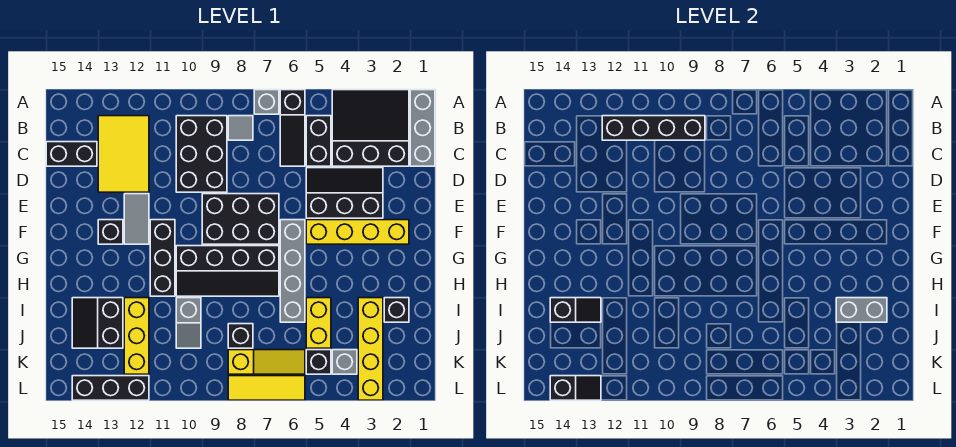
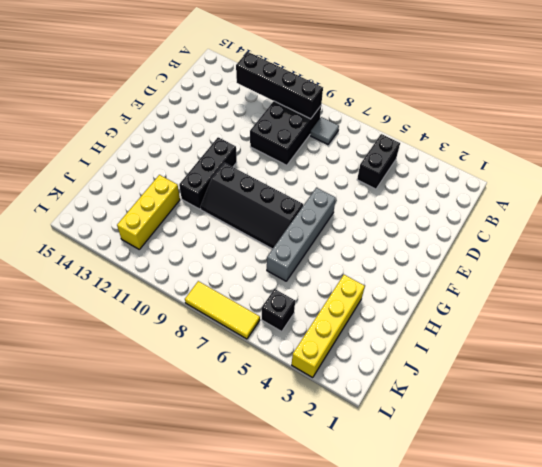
none -> grey brick A1:C1 level 1
none -> black slope A2:C4 level 1 top C
none -> black slope A6:C6 level 1 top A
none -> grey brick A7 level 1

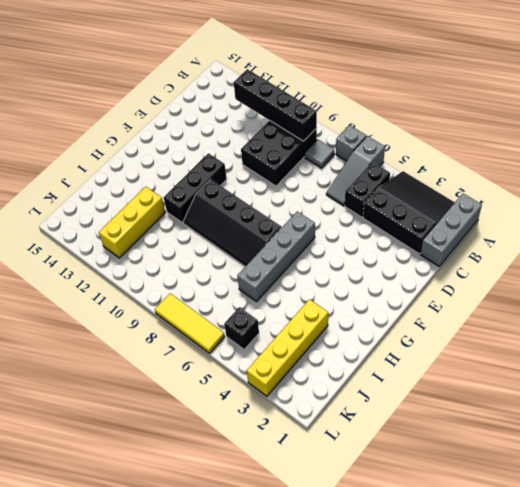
grey slope A6:C6 level 1 top A -> black slope A6:C6 level 1 top A
none -> yellow tile B12:D13 level 1
none -> black brick C14:C15 level 1
none -> black slope D3:E5 level 1 top E
none -> black brick E7:F9 level 1

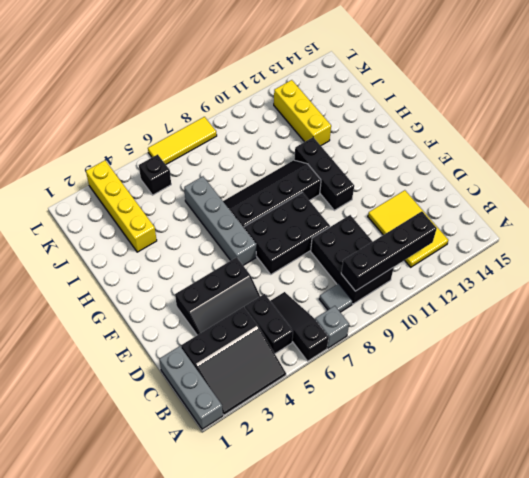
none -> black brick C14:C15 level 1
none -> grey tile E12:F12 level 1
none -> yellow brick F2:F5 level 1
none -> black brick F13 level 1

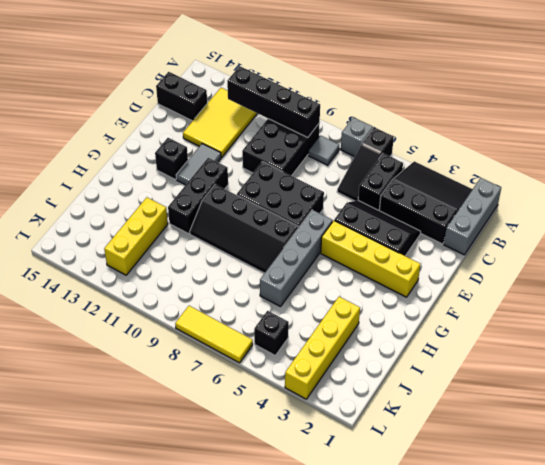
none -> black brick I2 level 1
none -> yellow brick I5:J5 level 1
none -> grey slope I10:J10 level 1 top I
none -> black slope I13:J14 level 1 top 13

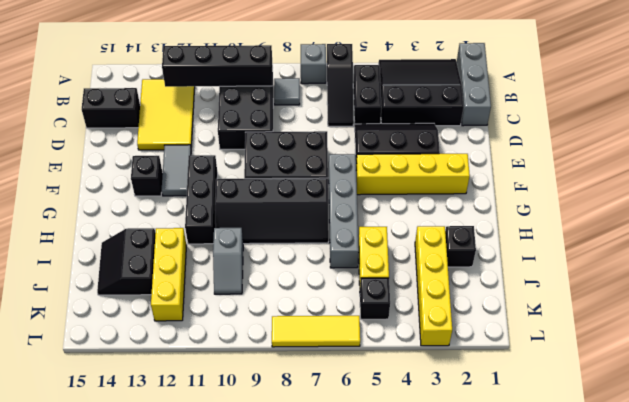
none -> black brick J8 level 1
none -> grey brick K4 level 1
none -> yellow slope K6:K8 level 1 top 8
none -> black brick L12:L14 level 1

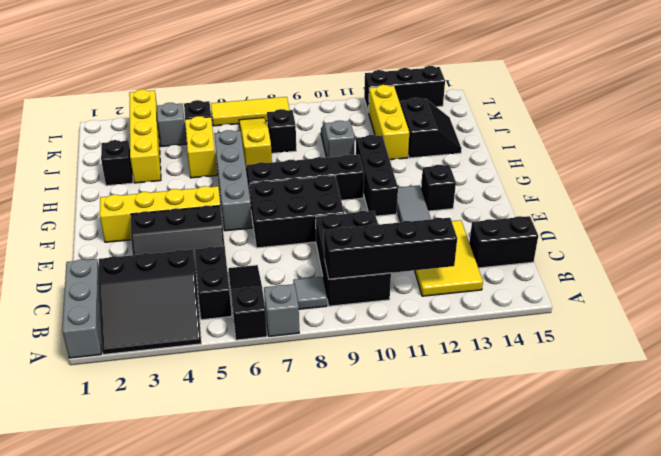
yellow slope I7:K7 level 1 top I -> yellow slope K6:K8 level 1 top 8
none -> grey brick I2:I3 level 2
none -> black slope I13:I14 level 2 top 14
none -> black slope L13:L14 level 2 top 14

